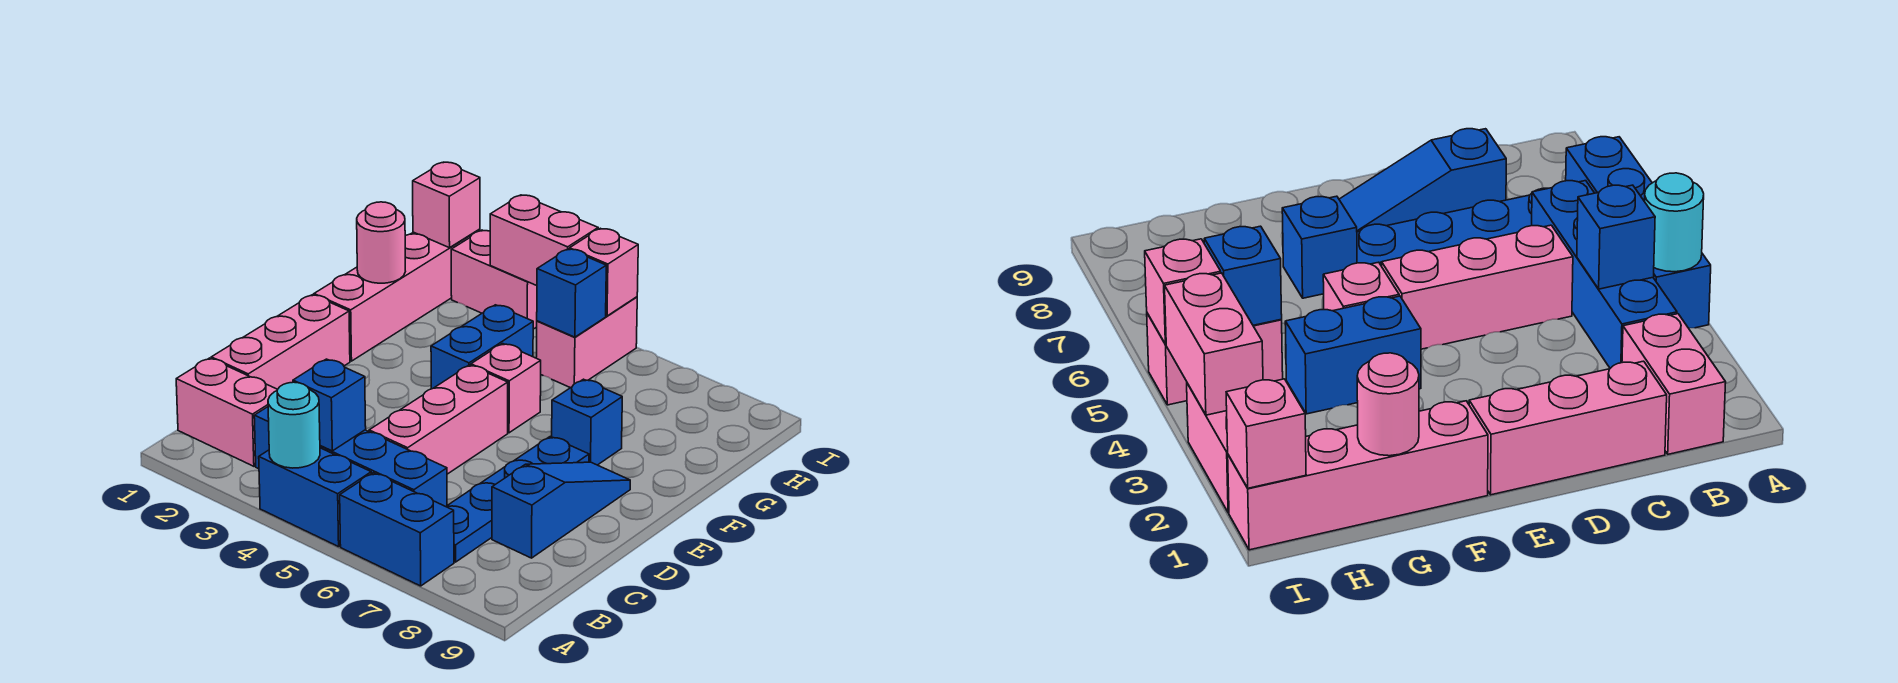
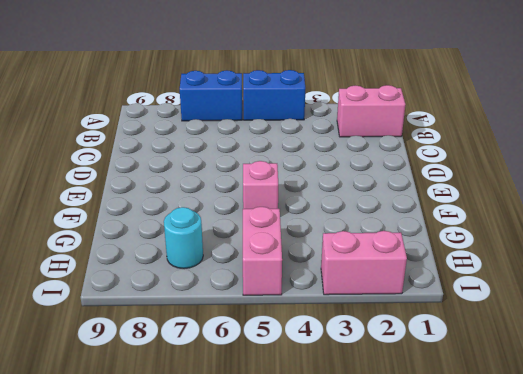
cyan round brick H7 level 1 -> cyan round brick A4 level 2
none -> blue brick B3:B6 level 1
none -> blue plate B7:E7 level 1
none -> pink brick C1:E1 level 1

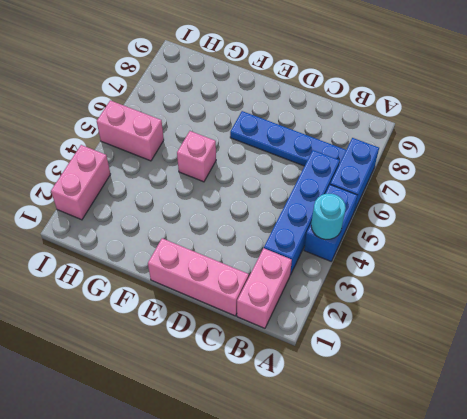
none -> pink brick C5:E5 level 1
none -> blue slope C8:E8 level 1 top C
none -> pink brick F1:I1 level 1

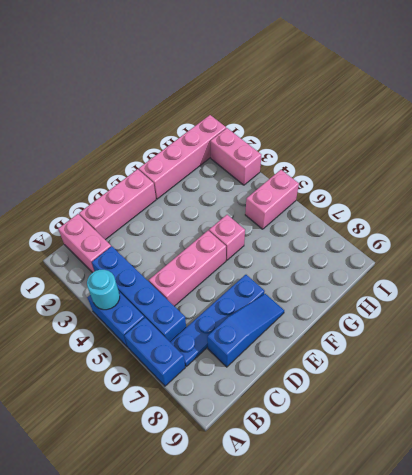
none -> blue brick F4:G4 level 1
none -> blue brick F7 level 1
none -> blue brick B4 level 2

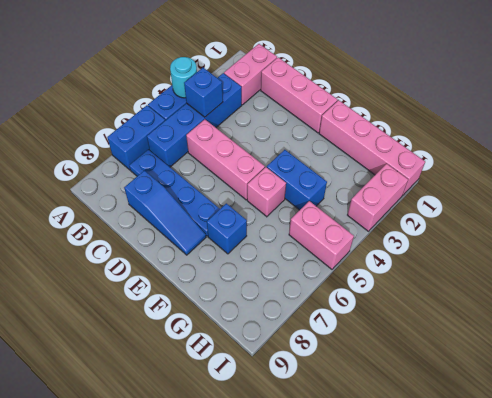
none -> pink round brick G1 level 2
none -> blue brick H5 level 2
none -> pink brick I1 level 2

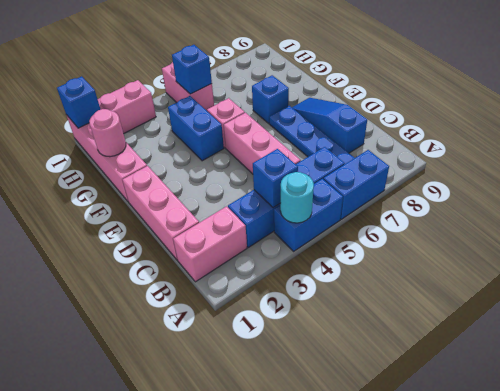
blue brick I1 level 2 -> pink brick I1 level 2
none -> pink brick I3:I4 level 2
none -> pink brick I5 level 2

